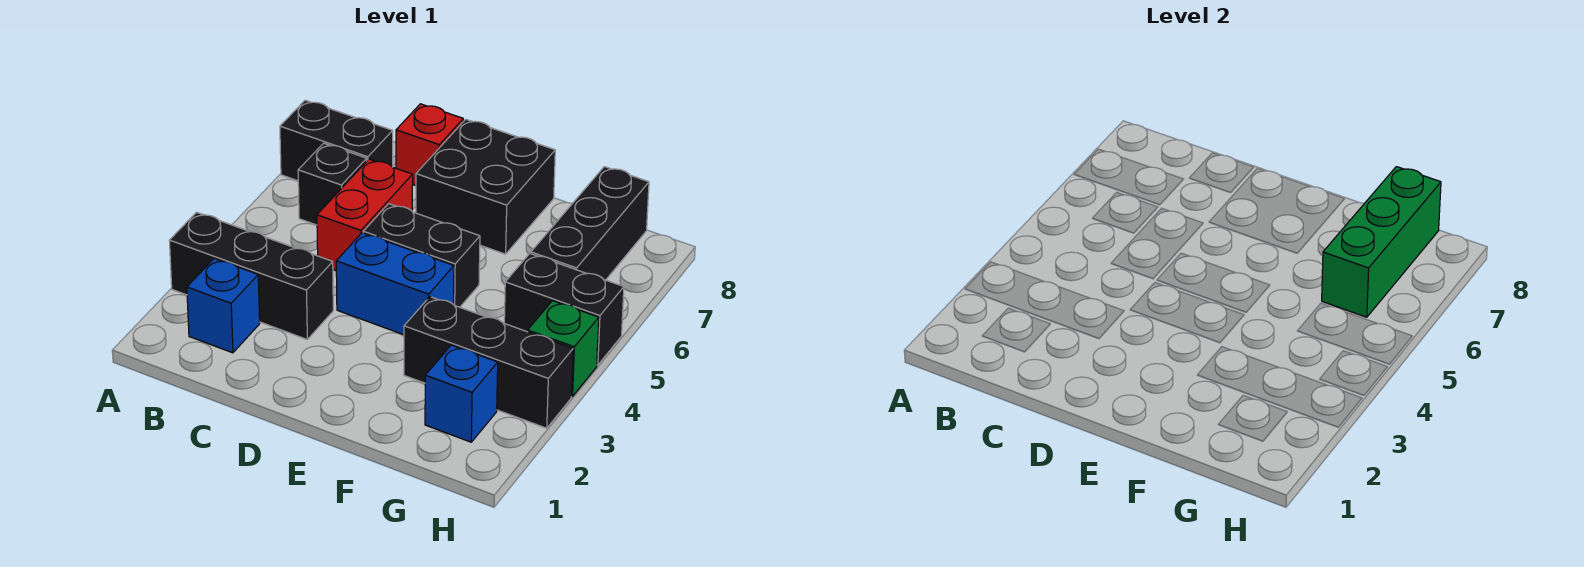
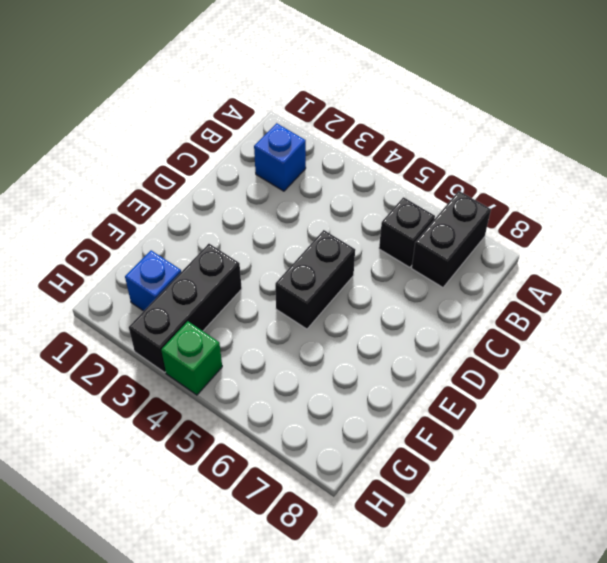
none -> black brick A3:C3 level 1
none -> red brick C5:C6 level 1
none -> red brick C8 level 1

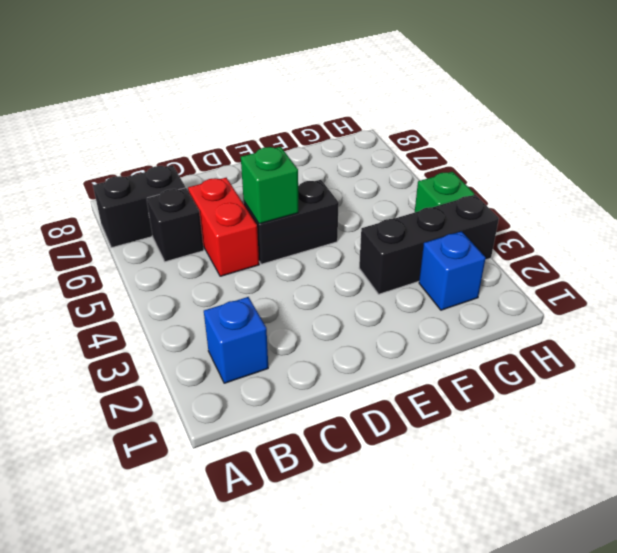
green brick D5 level 2 -> none
none -> black brick A3:C3 level 1
none -> red brick C8 level 1
none -> blue brick D4:E4 level 1

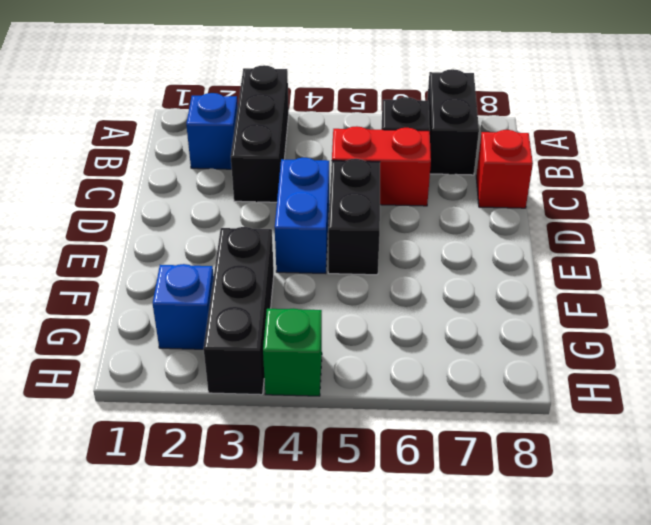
none -> black brick D7:E8 level 1
none -> black brick G5:H5 level 1
none -> black brick G6:G8 level 1

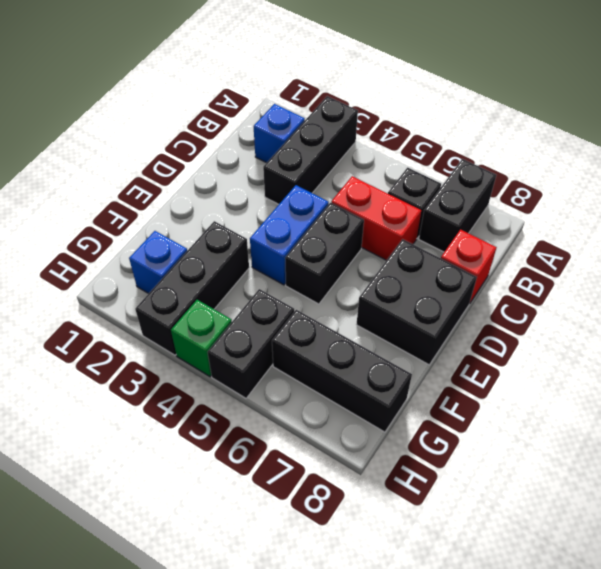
none -> green brick G6:G8 level 2

